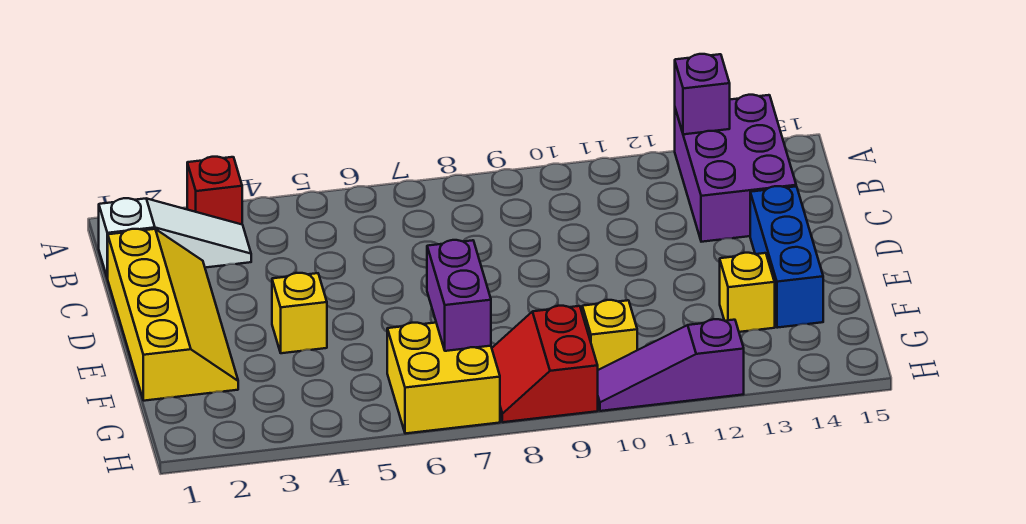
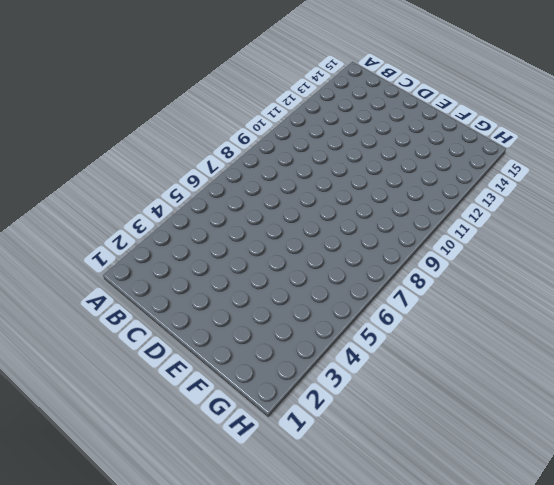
none -> red brick A3 level 1
none -> purple brick A13:C14 level 1
none -> white slope B1:B3 level 1 top 1

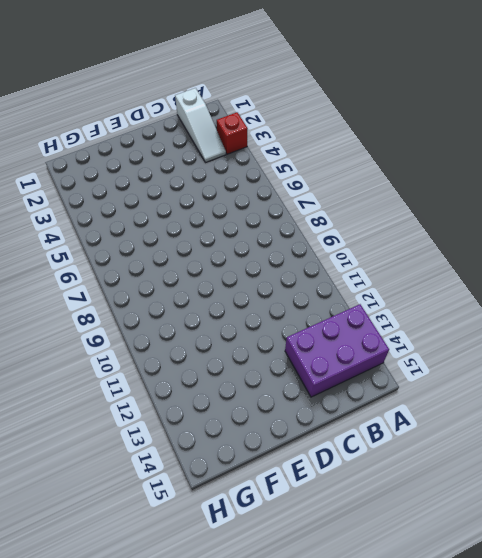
none -> yellow slope C1:F2 level 1 top 1
none -> blue brick D14:F14 level 1
none -> yellow brick E4 level 1

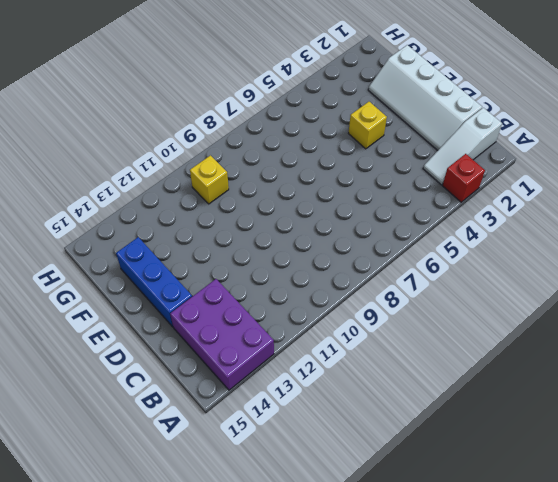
white slope C1:F2 level 1 top 1 -> yellow slope C1:F2 level 1 top 1
none -> yellow brick F13 level 1
none -> yellow brick G6:H7 level 1
none -> red slope G8:H9 level 1 top 9

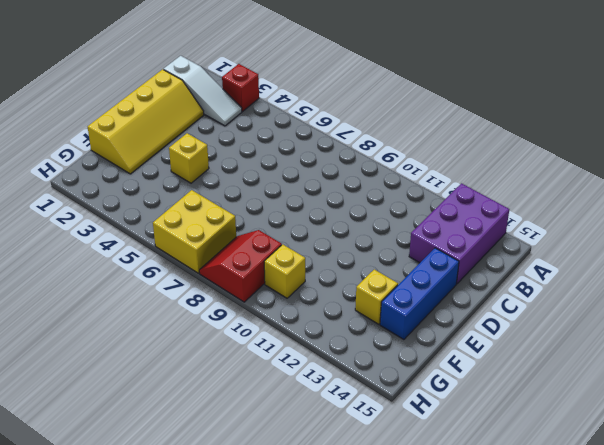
none -> purple slope H10:H12 level 1 top 12
none -> purple brick A13 level 2
none -> purple brick F7:G7 level 2

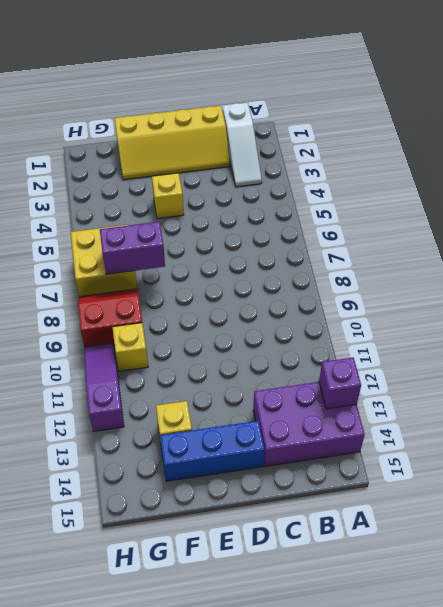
none -> red brick A3 level 1

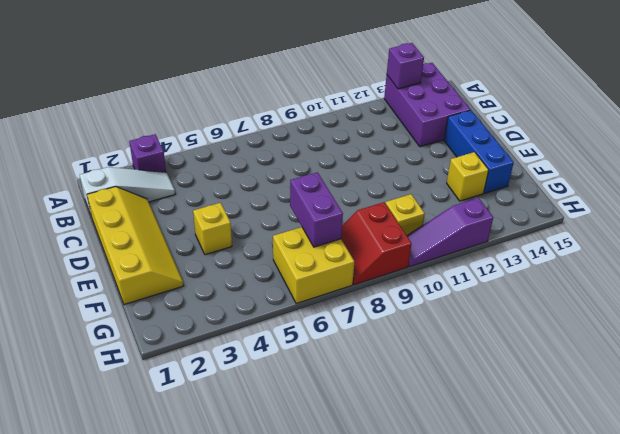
purple brick A3 level 1 -> red brick A3 level 1

